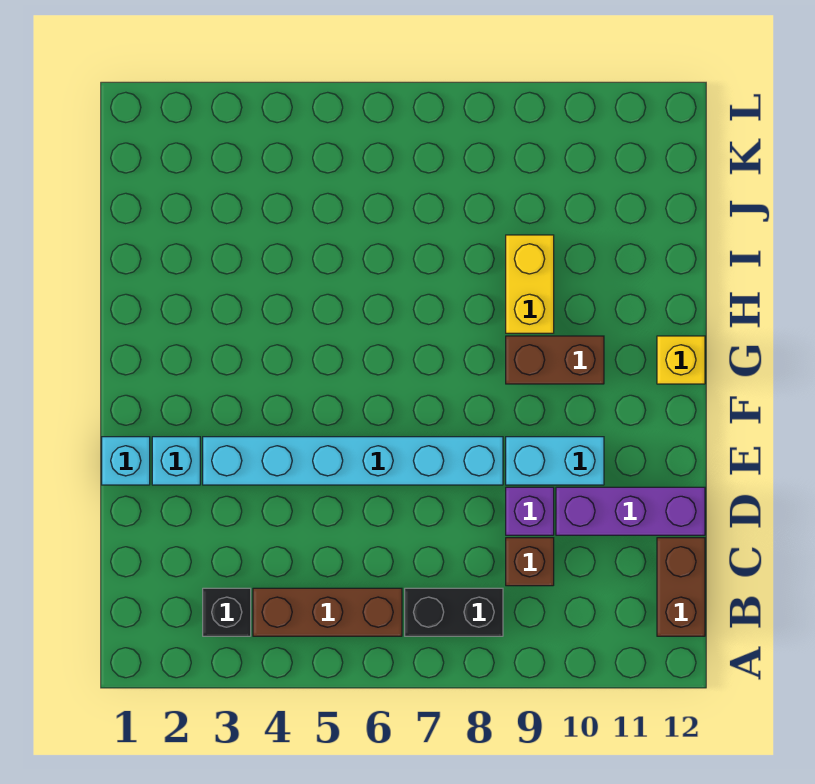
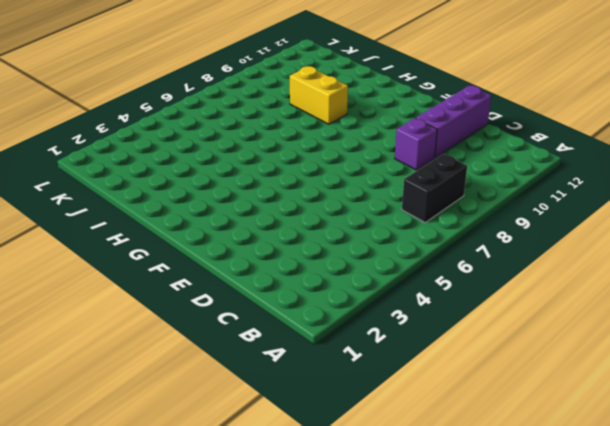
none -> black brick B3 level 1
none -> brown brick B4:B6 level 1
none -> brown brick B12:C12 level 1

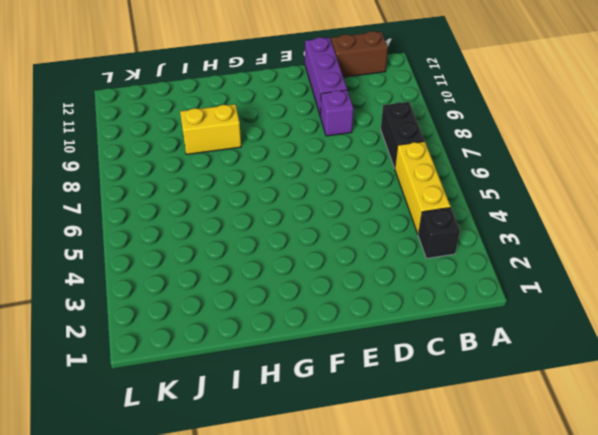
yellow brick B4:B6 level 1 -> brown brick B4:B6 level 1
none -> brown brick C9 level 1
none -> cyan brick E1 level 1
none -> cyan brick E2 level 1

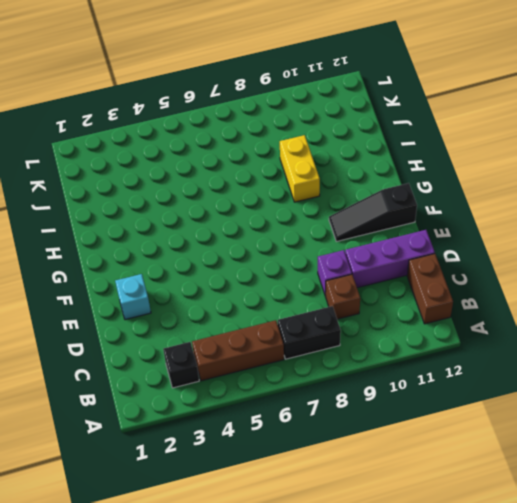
black slope F10:F12 level 1 top 12 -> none
none -> cyan brick E1 level 1
none -> cyan brick E3:E8 level 1
none -> cyan brick E9:E10 level 1

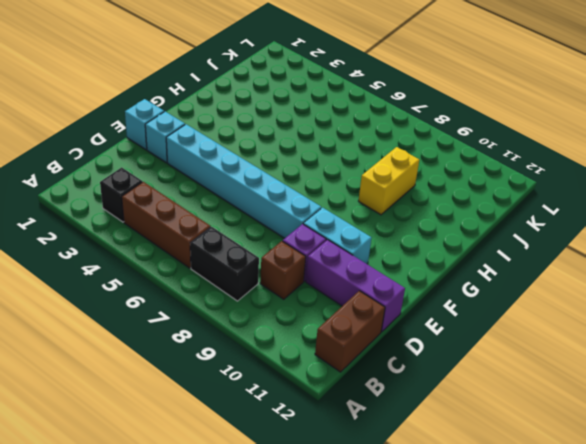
none -> brown brick G9:G10 level 1
none -> yellow brick G12 level 1

